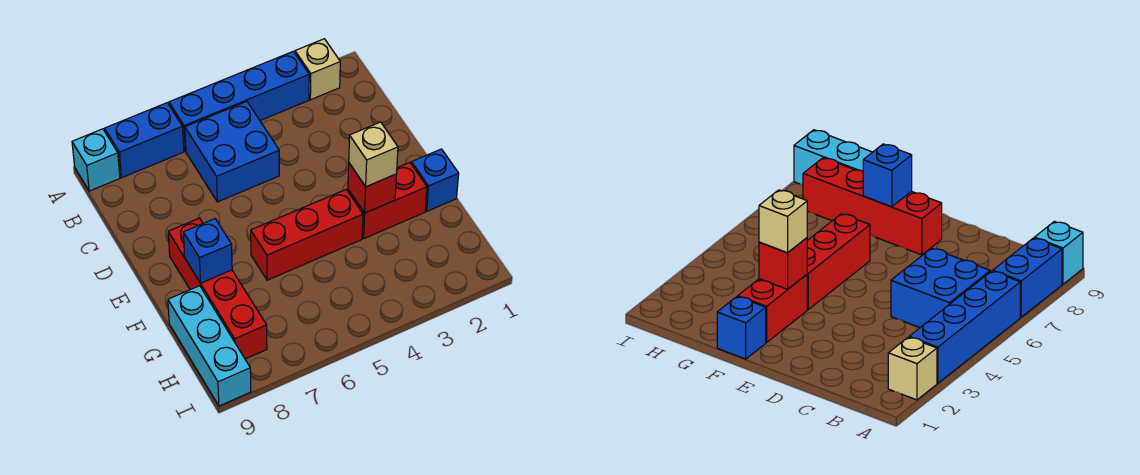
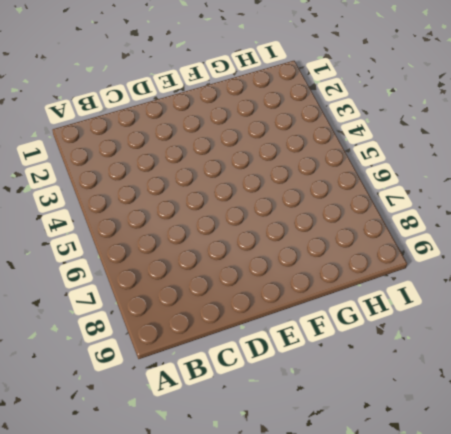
none -> tan brick A2 level 1
none -> blue brick A3:A6 level 1
none -> blue brick A7:A8 level 1

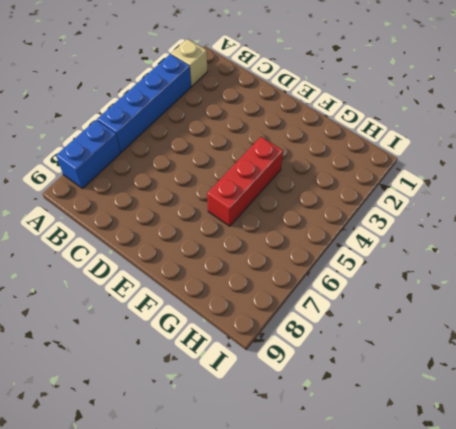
none -> cyan brick A9 level 1
none -> blue brick B5:C6 level 1
none -> red brick E8:H8 level 1

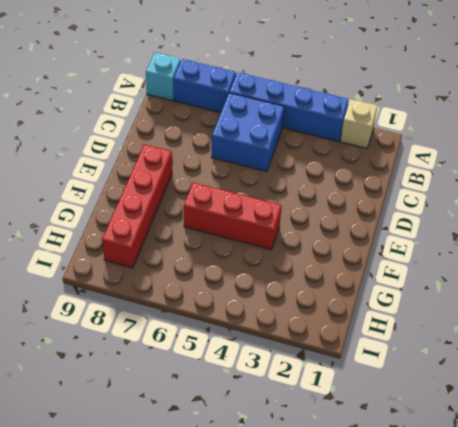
none -> blue brick F1 level 1
none -> red brick F2:F3 level 1
none -> cyan brick G9:I9 level 1

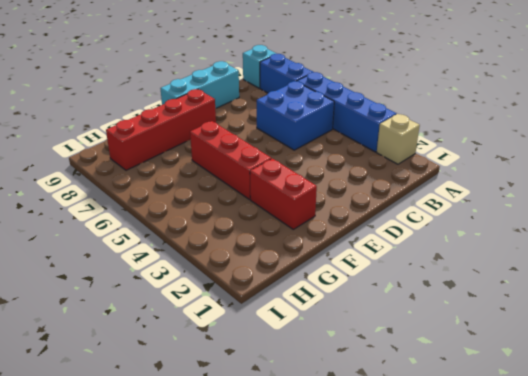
cyan brick C9:E9 level 1 -> cyan brick G9:I9 level 1
none -> blue brick F1 level 1
none -> red brick F3 level 2
none -> blue brick F8 level 2

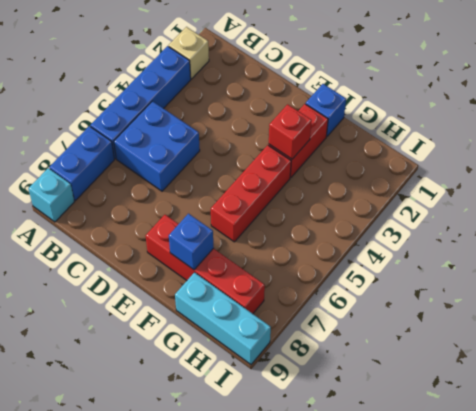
none -> tan brick F3 level 3

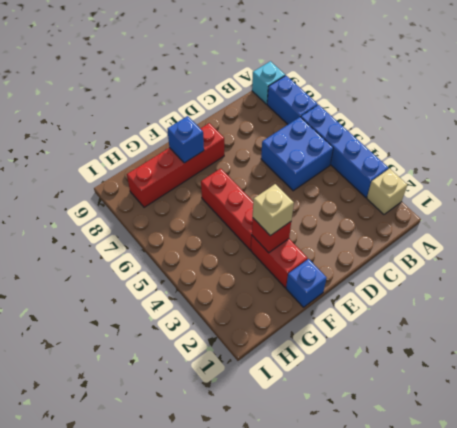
none -> cyan brick G9:I9 level 1

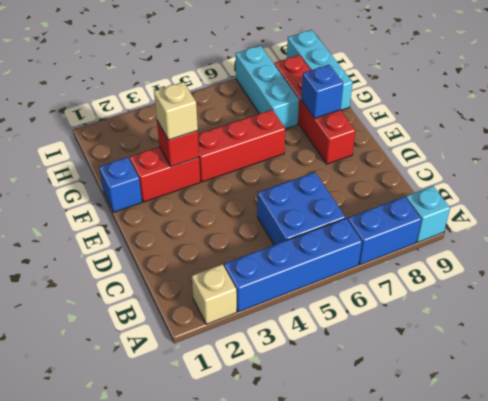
cyan brick G7:I7 level 1 -> none

